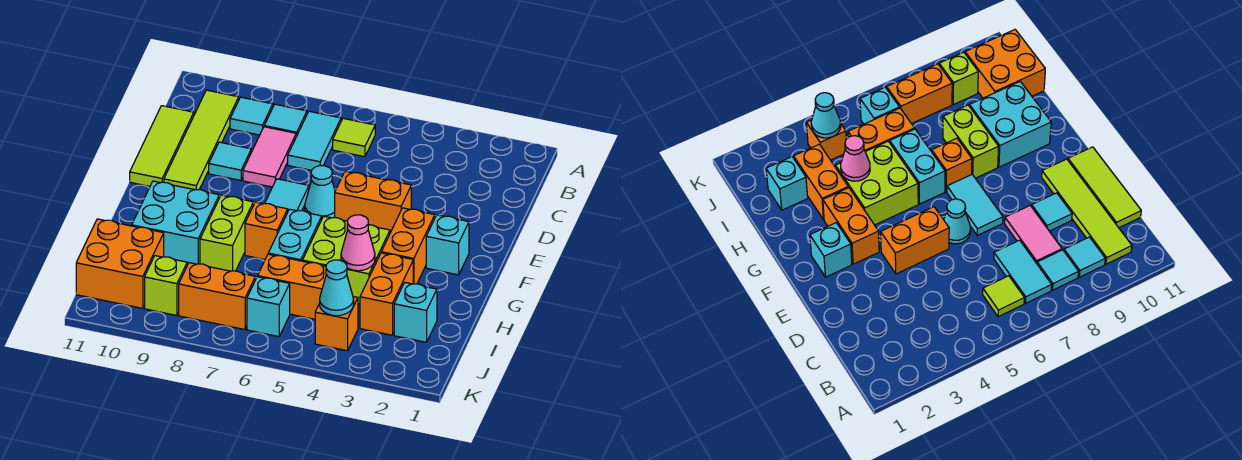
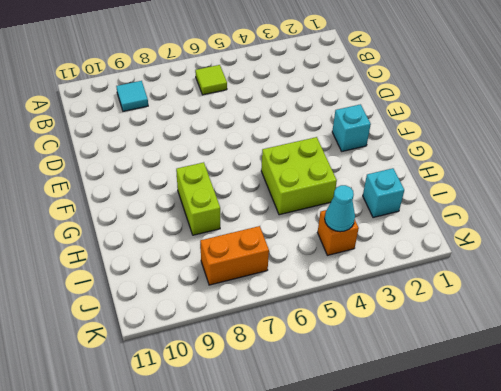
none -> cyan tile B7:C7 level 1
none -> cyan tile B8 level 1
none -> lime tile B10:E10 level 1

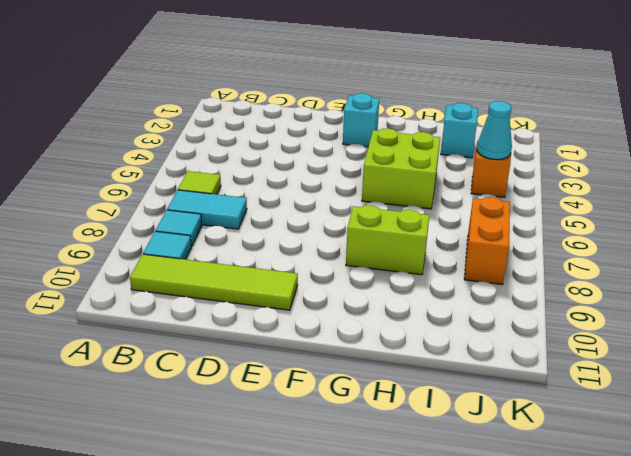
none -> pink tile C8:D8 level 1
none -> lime tile C11:E11 level 1
none -> cyan tile D9 level 1

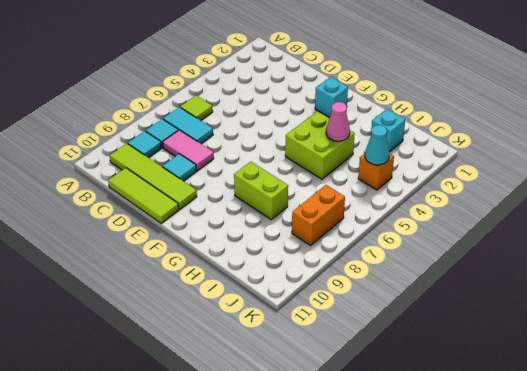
none -> orange brick E4:E5 level 1
none -> cyan cone E6 level 1
none -> cyan tile E7:F7 level 1

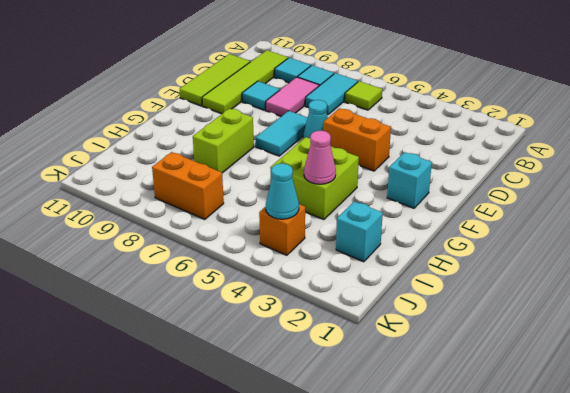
none -> orange brick F3:G3 level 1
none -> cyan brick G6:H6 level 1
none -> orange brick G7 level 1

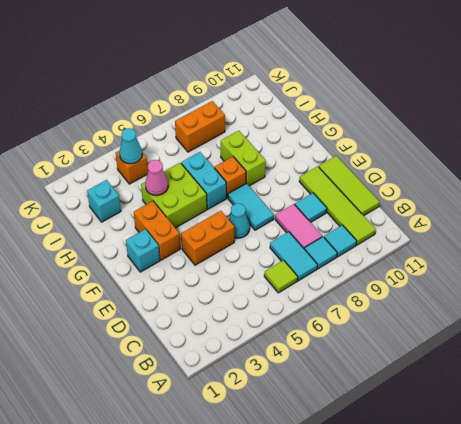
none -> cyan brick G9:H10 level 1
none -> orange brick H3:I3 level 1
none -> orange brick I5:I6 level 1

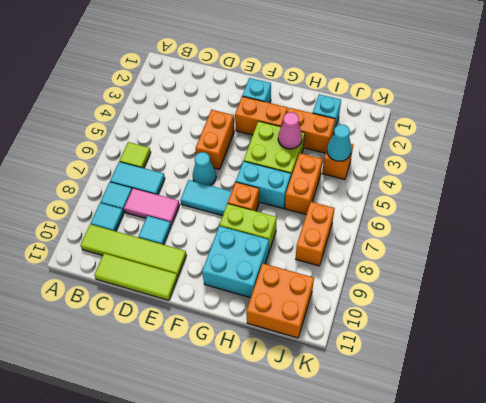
none -> cyan brick J6 level 1
none -> lime brick J9 level 1

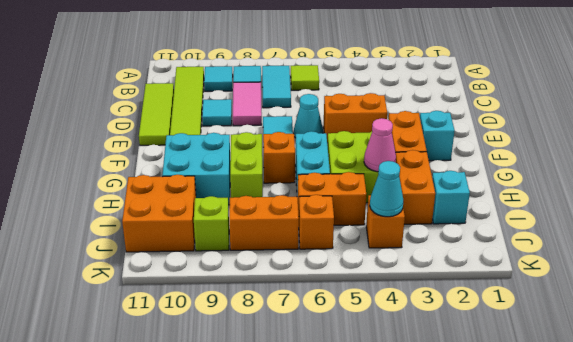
orange brick J6 level 1 -> cyan brick J6 level 1

